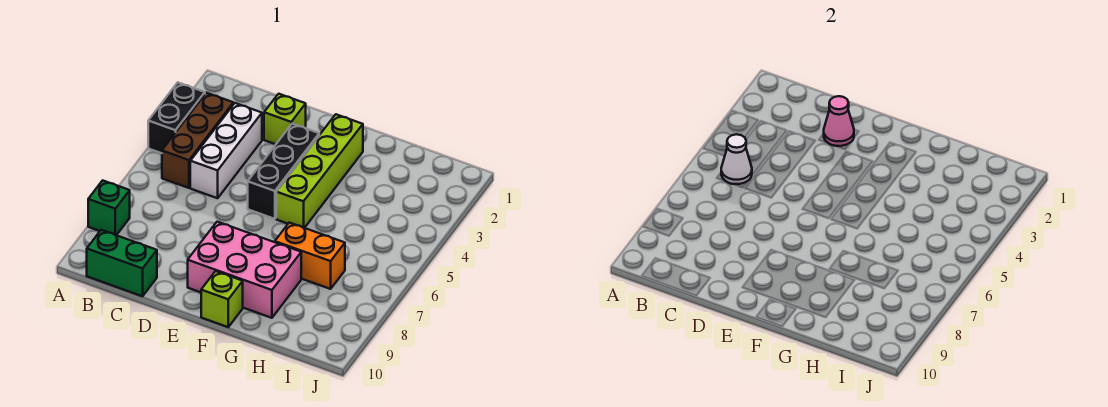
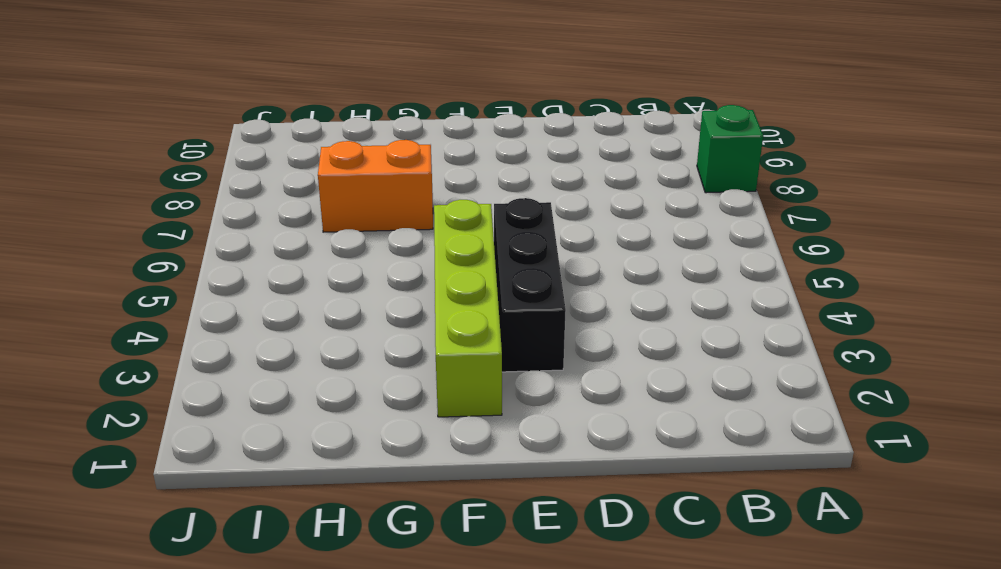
none -> black brick A3:A4 level 1
none -> brown brick B3:B5 level 1
none -> green brick B10:C10 level 1

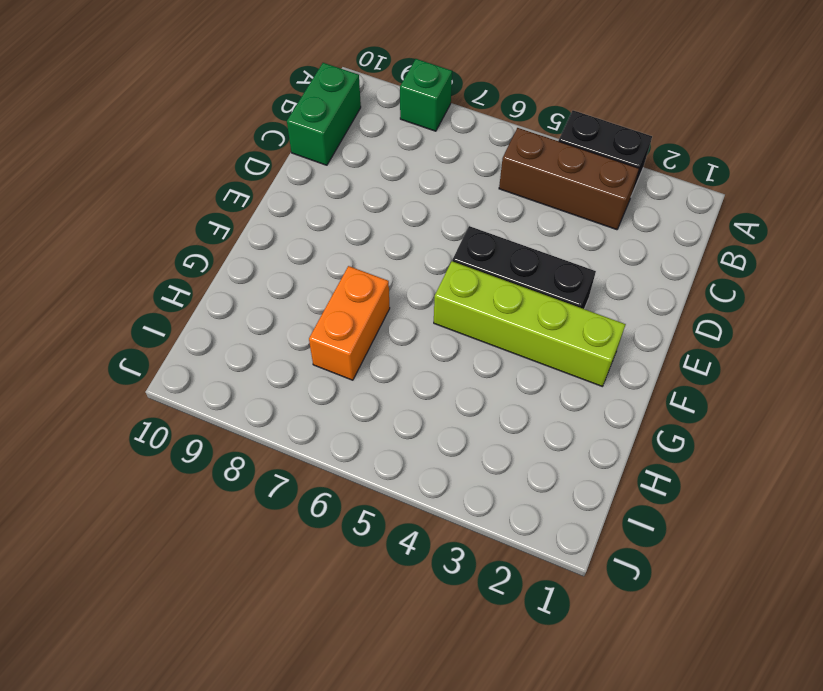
none -> white brick C3:C5 level 1
none -> lime brick D2 level 1
none -> pink brick E8:G9 level 1

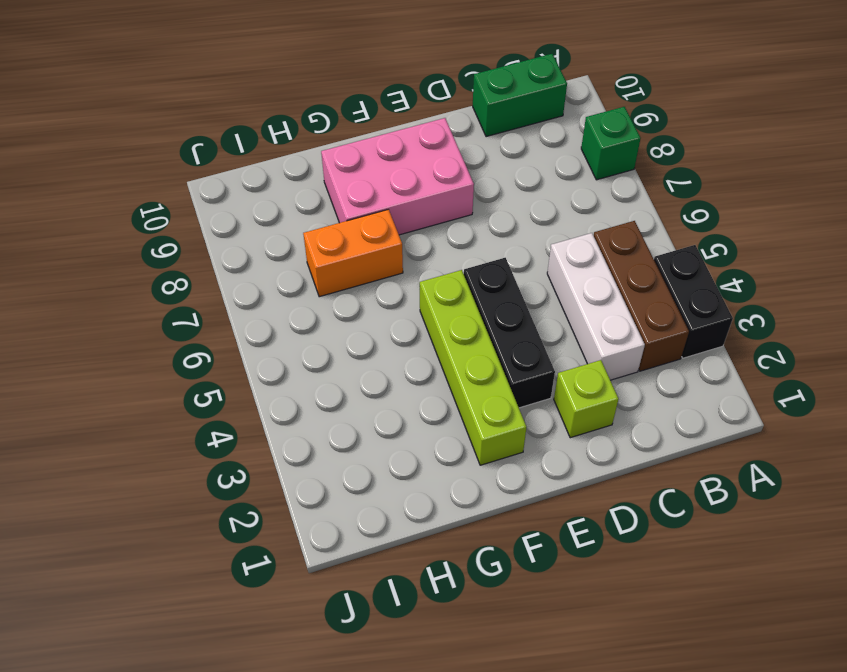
none -> lime brick F10 level 1
none -> white cone B5 level 2
none -> pink cone D2 level 2

